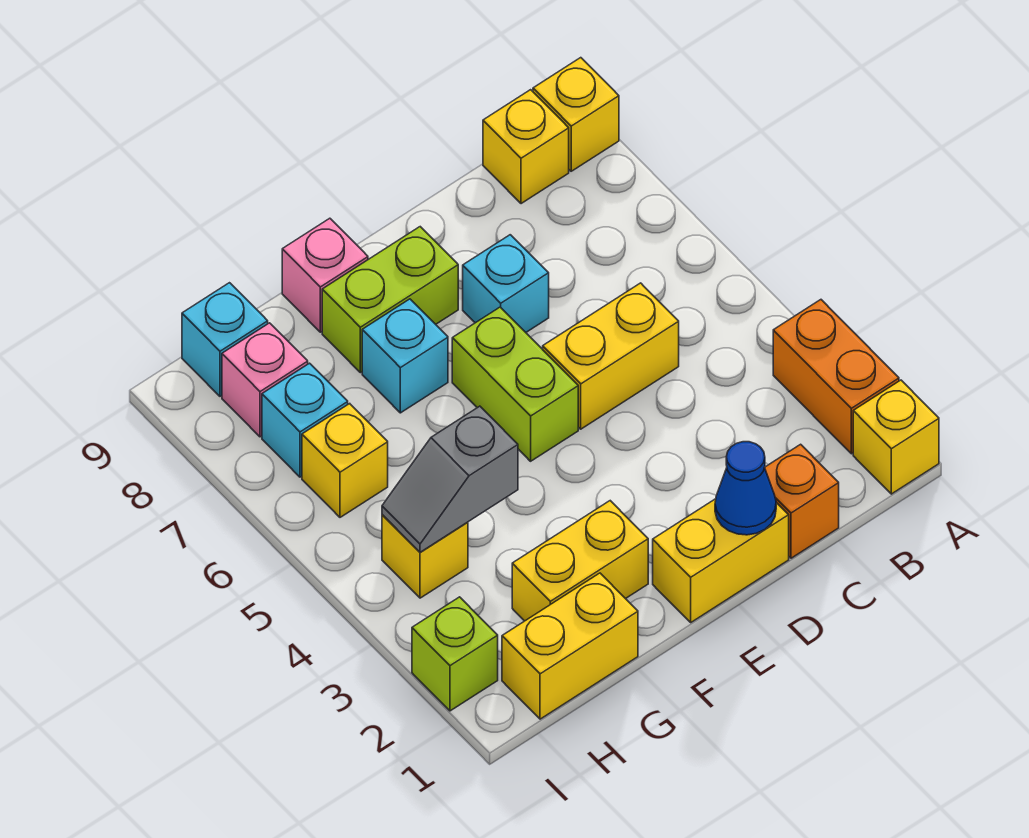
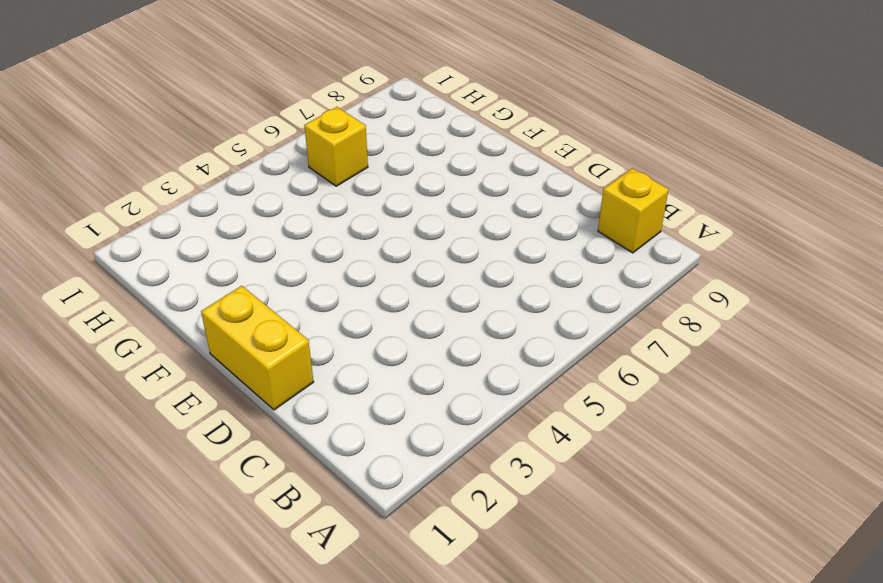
none -> yellow brick A1 level 1
none -> orange brick A2:A3 level 1
none -> yellow brick A9 level 1

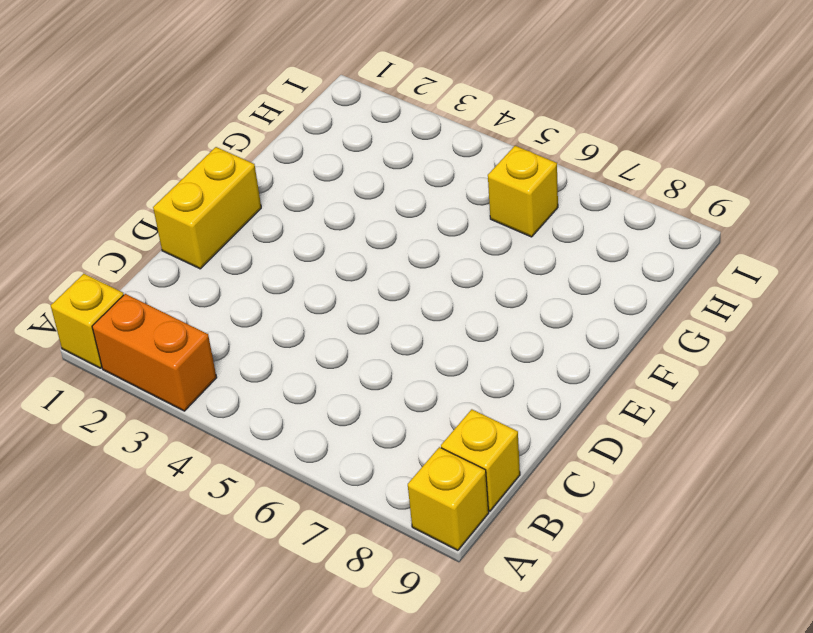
none -> orange brick C1 level 1
none -> yellow brick C5:D5 level 1
none -> cyan brick D7 level 1

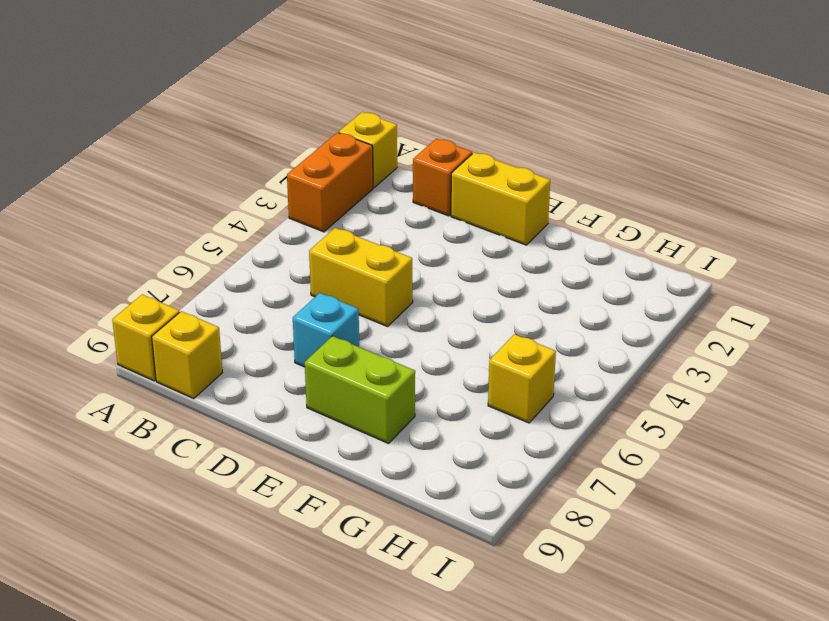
none -> lime brick E5:E6 level 1
none -> yellow brick F2:G2 level 1
none -> cyan brick F7 level 1

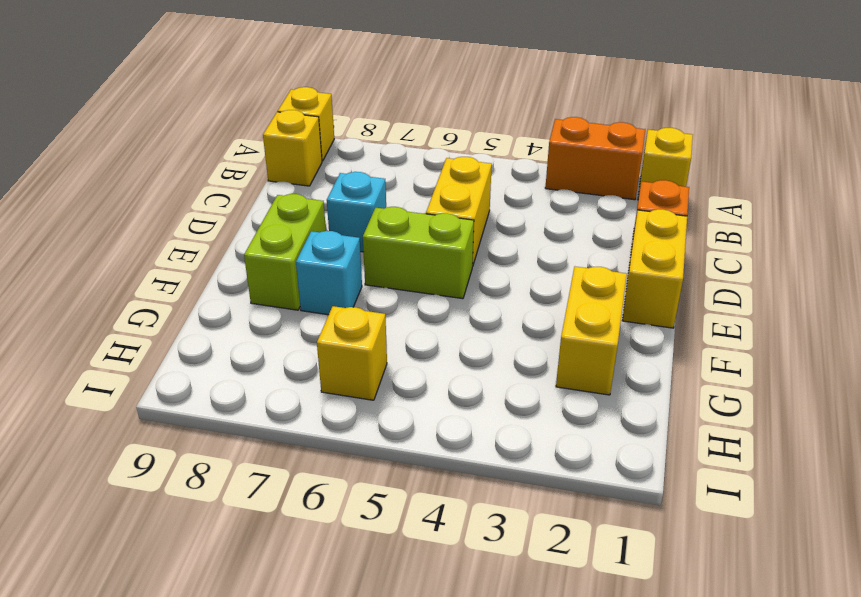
none -> pink brick F9 level 1
none -> yellow brick G1:H1 level 1
none -> yellow brick H4 level 1

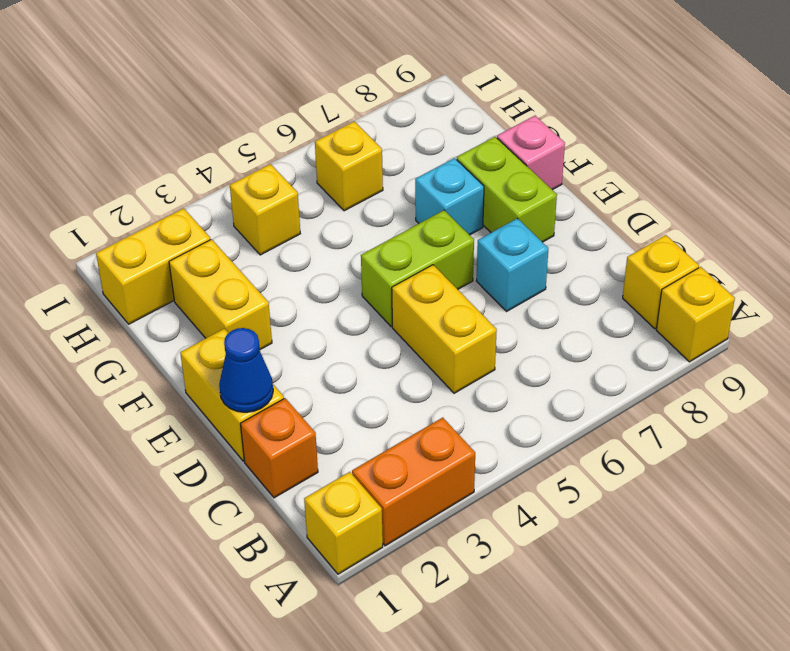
yellow brick H1:H2 level 1 -> yellow brick G1:H1 level 1
none -> cyan brick H7 level 1
none -> pink brick H8 level 1
none -> cyan brick H9 level 1

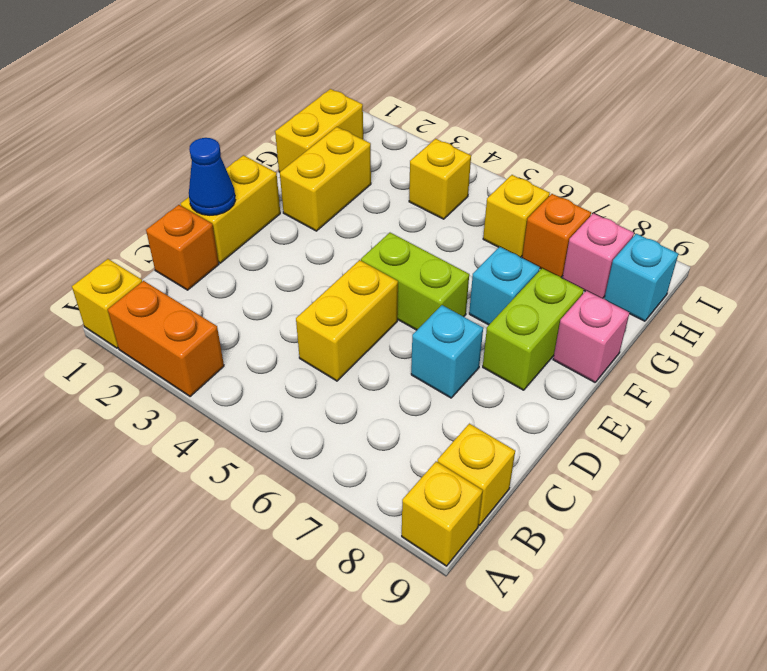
orange brick H7 level 1 -> cyan brick H7 level 1
none -> lime brick I2 level 1
none -> grey slope G4:H4 level 2 top G

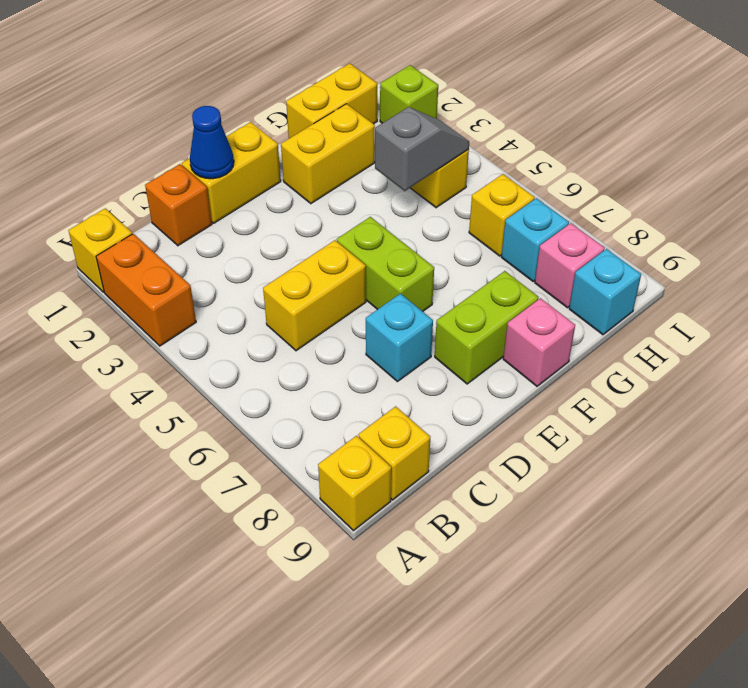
none -> cyan brick F7 level 1

